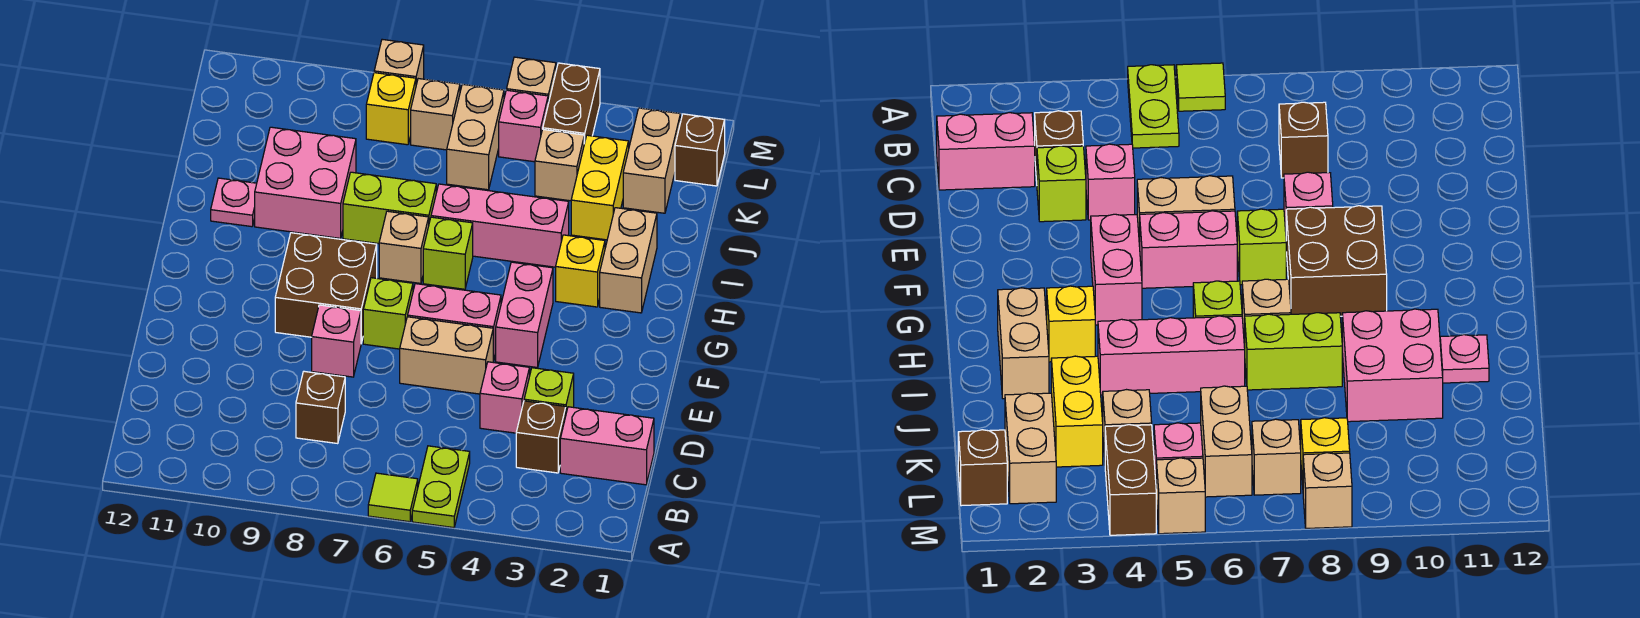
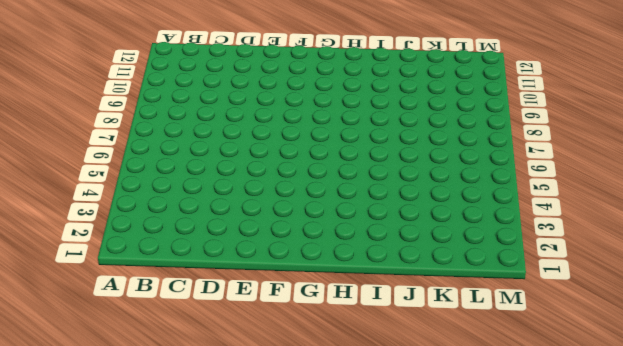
none -> lime plate A5:B5 level 1
none -> lime tile A6 level 1
none -> pink brick C1:C2 level 1
none -> brown brick C3 level 1

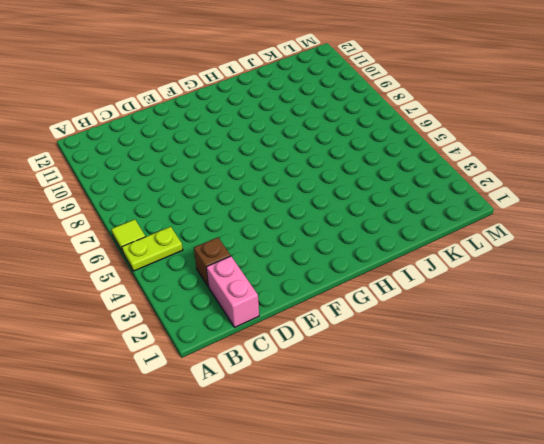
none -> brown brick C8 level 1
none -> lime brick D3 level 1
none -> pink brick D4 level 1
none -> tan brick E5:E6 level 1

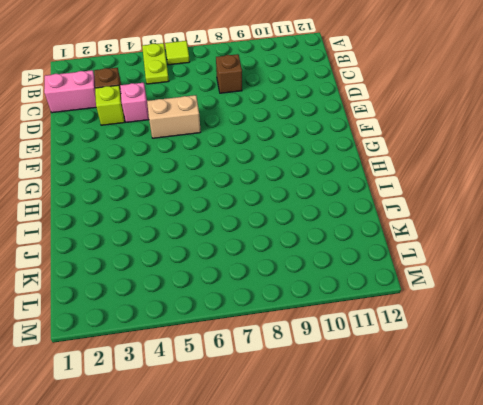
none -> pink brick E8 level 1
none -> pink brick F4:G4 level 1
none -> pink brick F5:F6 level 1
none -> lime brick F7 level 1

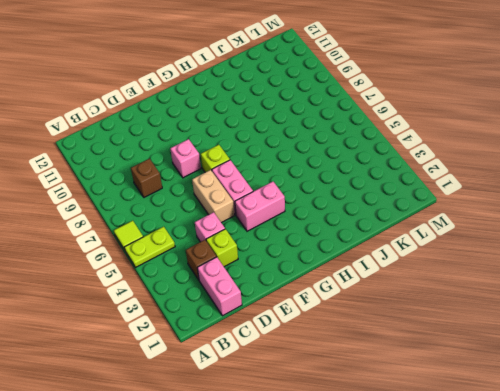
none -> brown brick F8:G9 level 1
none -> tan brick H2:I2 level 1
none -> yellow brick H3 level 1
none -> lime brick H6 level 1

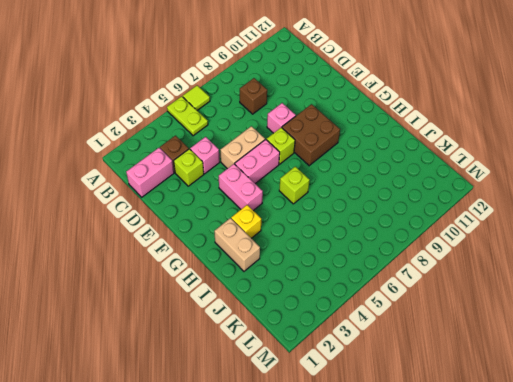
none -> tan brick H7 level 1
none -> pink brick I4:I6 level 1
none -> lime brick I7:I8 level 1
none -> pink brick I9:J10 level 1

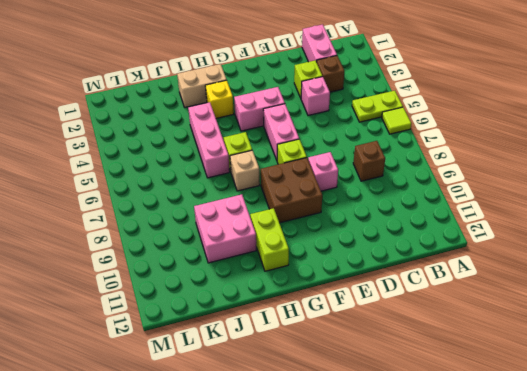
lime brick H10:H11 level 1 -> lime brick I7:I8 level 1
none -> tan brick E5:E6 level 1
none -> pink plate I11 level 1
none -> yellow brick J3:K3 level 1
none -> tan brick K2:L2 level 1

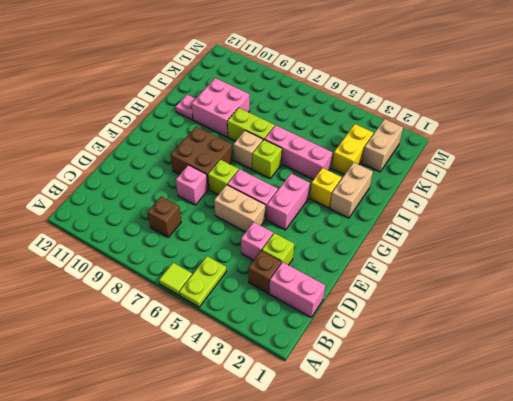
none -> tan brick K4 level 1
none -> tan brick K6:L6 level 1
none -> brown brick L1 level 1
none -> brown brick L4:M4 level 1

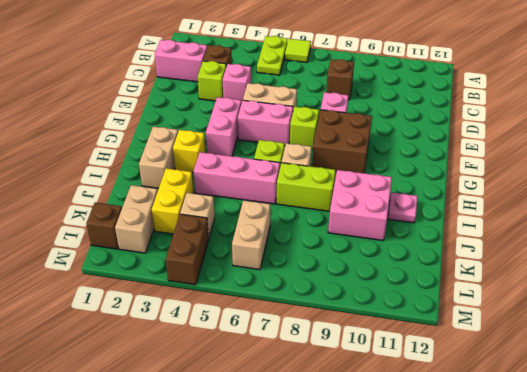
none -> pink brick L5 level 1
none -> tan brick L7 level 1
none -> yellow brick L8 level 1
none -> tan brick M5 level 1

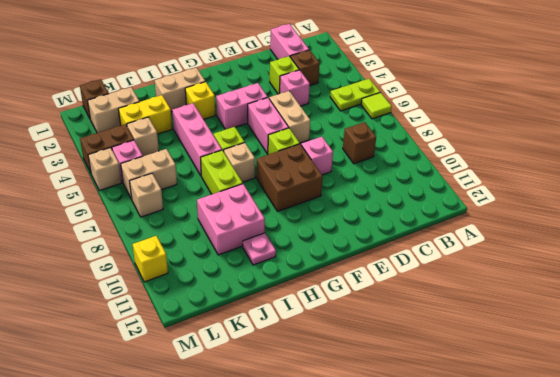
yellow brick M10 level 1 -> yellow brick L8 level 1
none -> tan brick M8 level 1

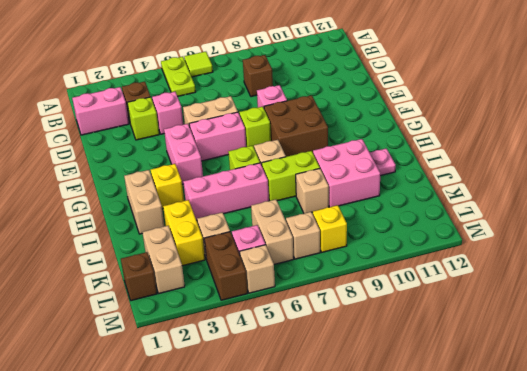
tan brick J8 level 1 -> tan brick M8 level 1

